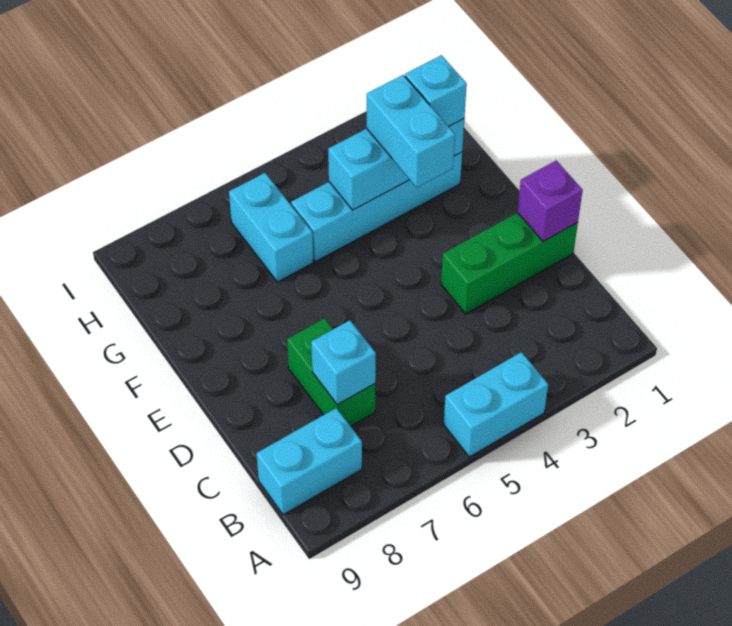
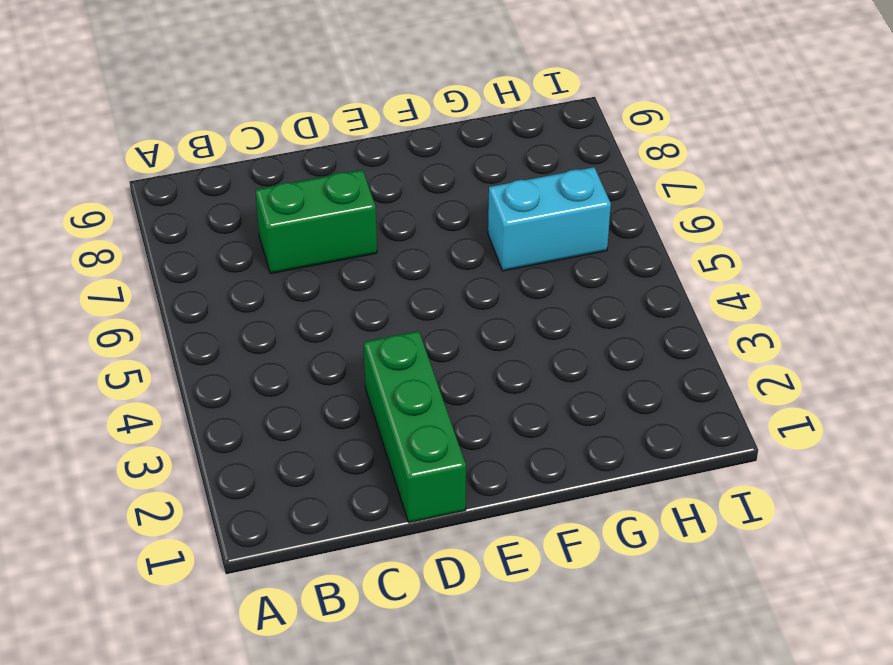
none -> cyan brick A4:A5 level 1
none -> cyan brick B8:B9 level 1

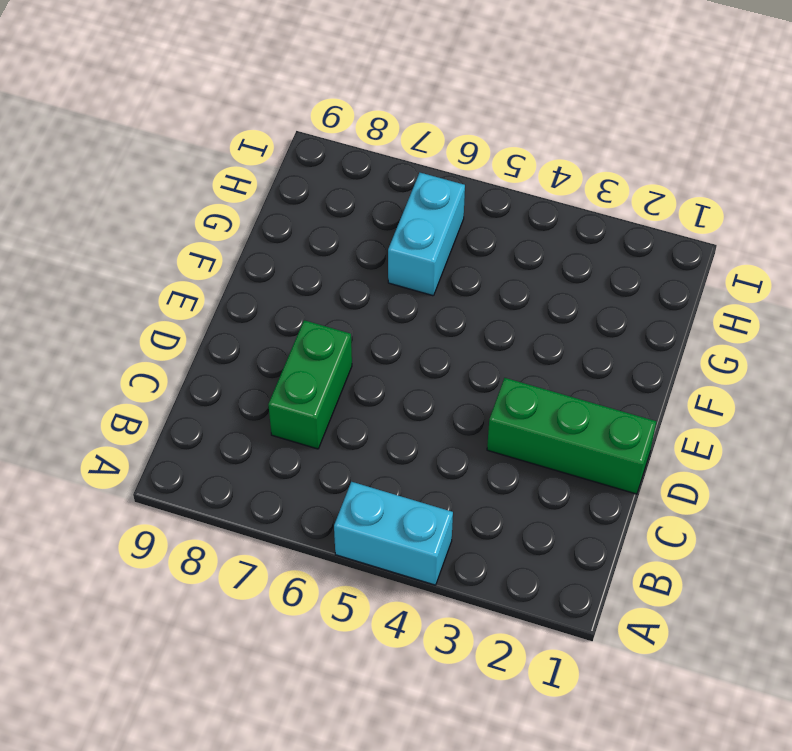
none -> cyan brick B8:B9 level 1
none -> cyan brick G2:G5 level 1

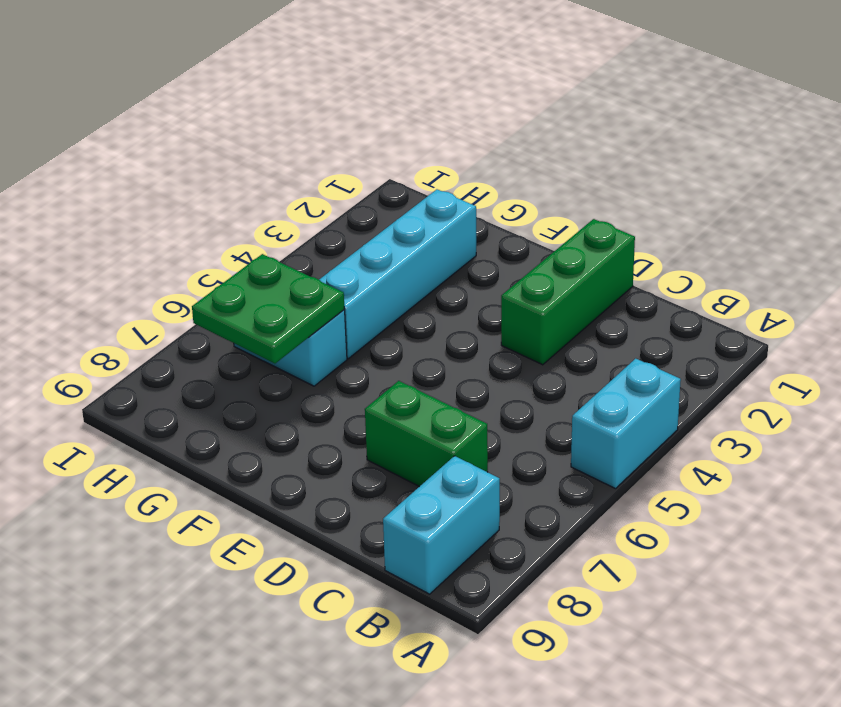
green plate G6:H7 level 2 -> none
none -> cyan brick C7 level 2
none -> purple brick D1 level 2

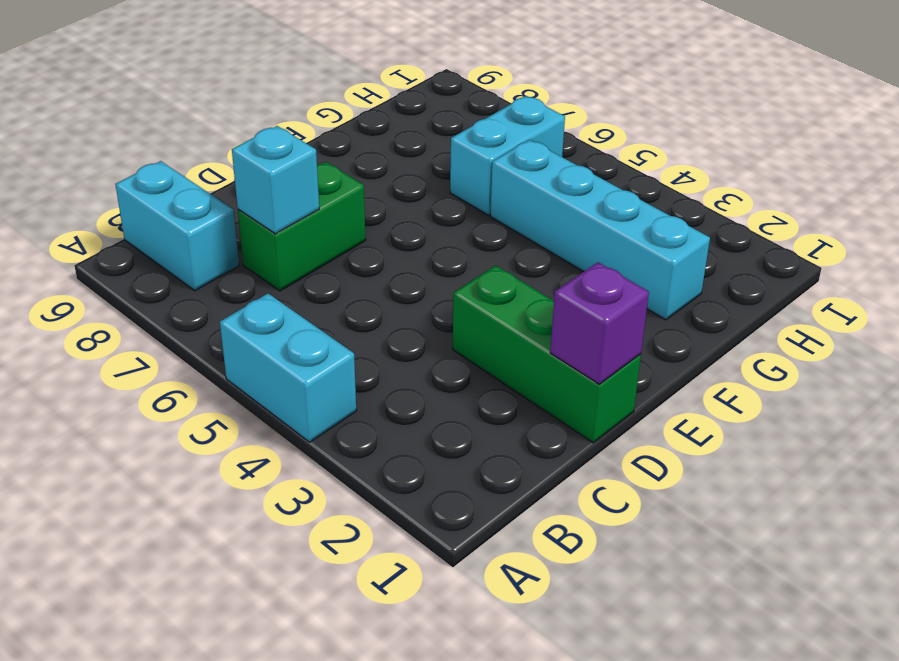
none -> cyan brick G2:G4 level 2
none -> cyan brick F3:G3 level 3

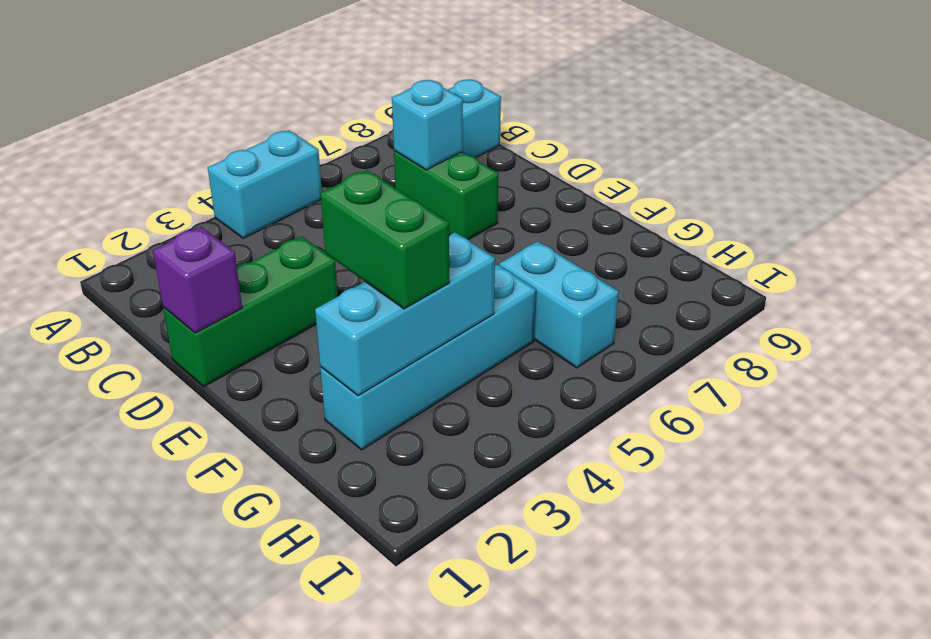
green brick F3:G3 level 3 -> cyan brick F3:G3 level 3
none -> cyan brick G2 level 3

